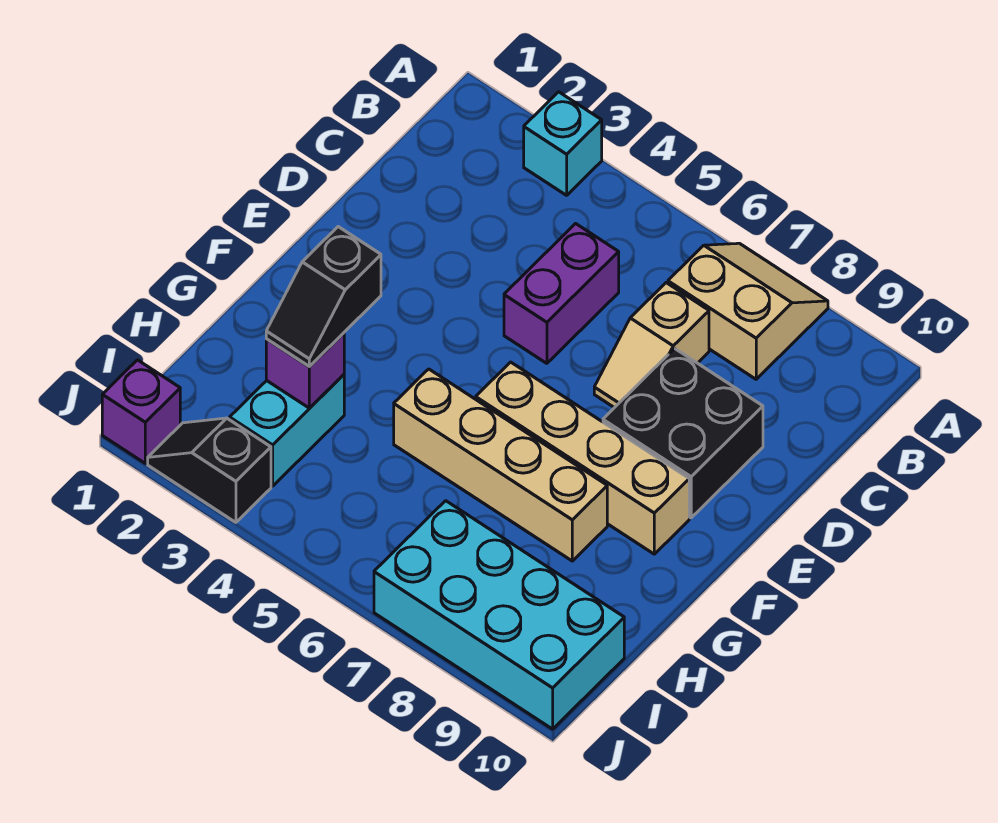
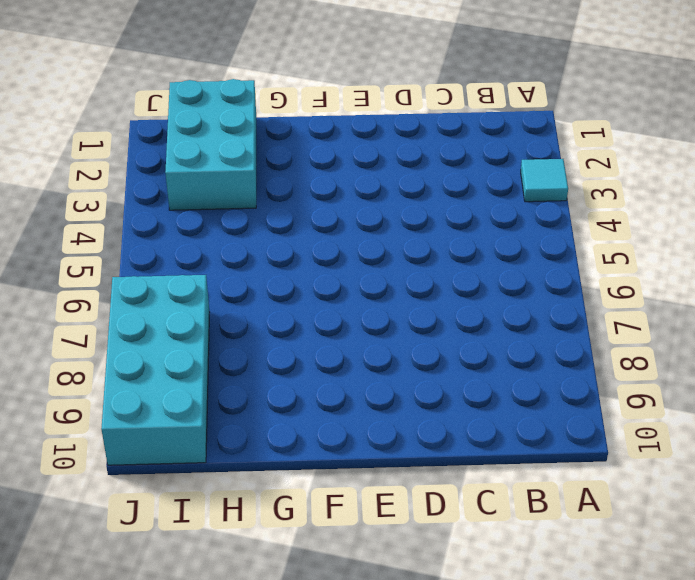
cyan tile A3 level 1 -> cyan brick A3 level 1
cyan brick H1:I3 level 1 -> cyan brick H3:I3 level 1
none -> tan slope A7:B8 level 1 top B
none -> purple brick C5:D5 level 1
none -> tan slope C7:D7 level 1 top C

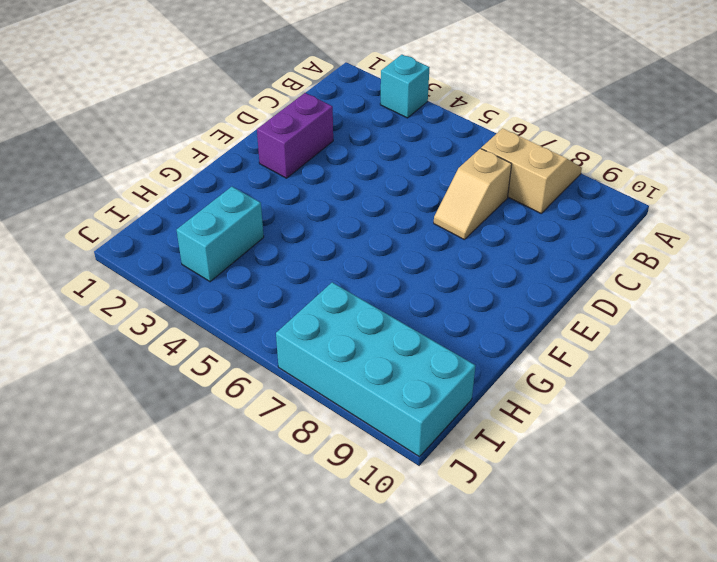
purple brick D2:E2 level 1 -> purple brick C5:D5 level 1
none -> black brick D8:E9 level 1
none -> tan brick F6:F9 level 1
none -> tan brick G5:G8 level 1

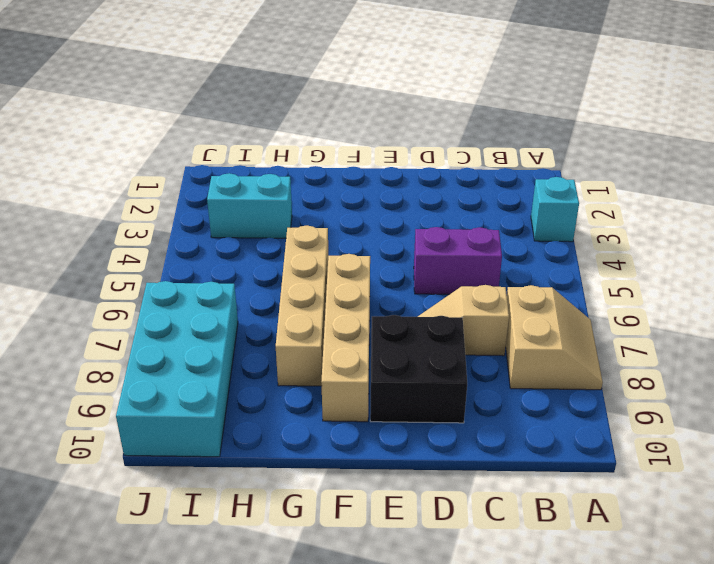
none -> purple brick J1 level 1
none -> black slope J2:J3 level 1 top 3
none -> purple brick H3 level 2

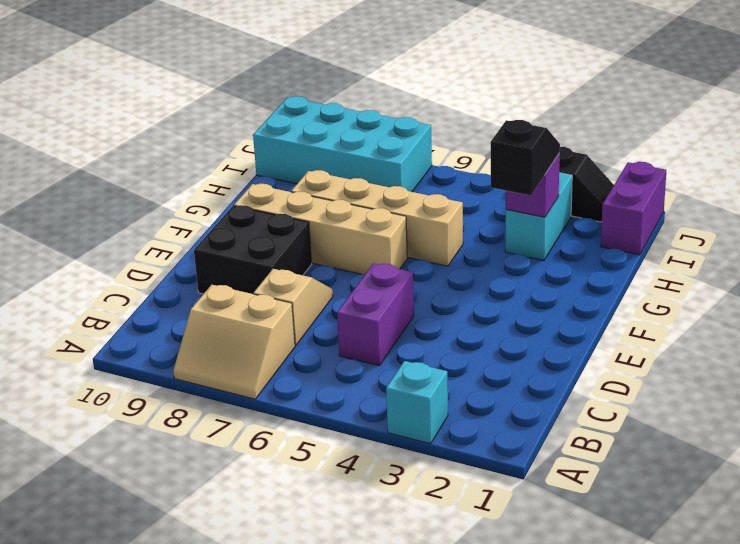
purple brick I1:J1 level 1 -> purple brick J1 level 1

